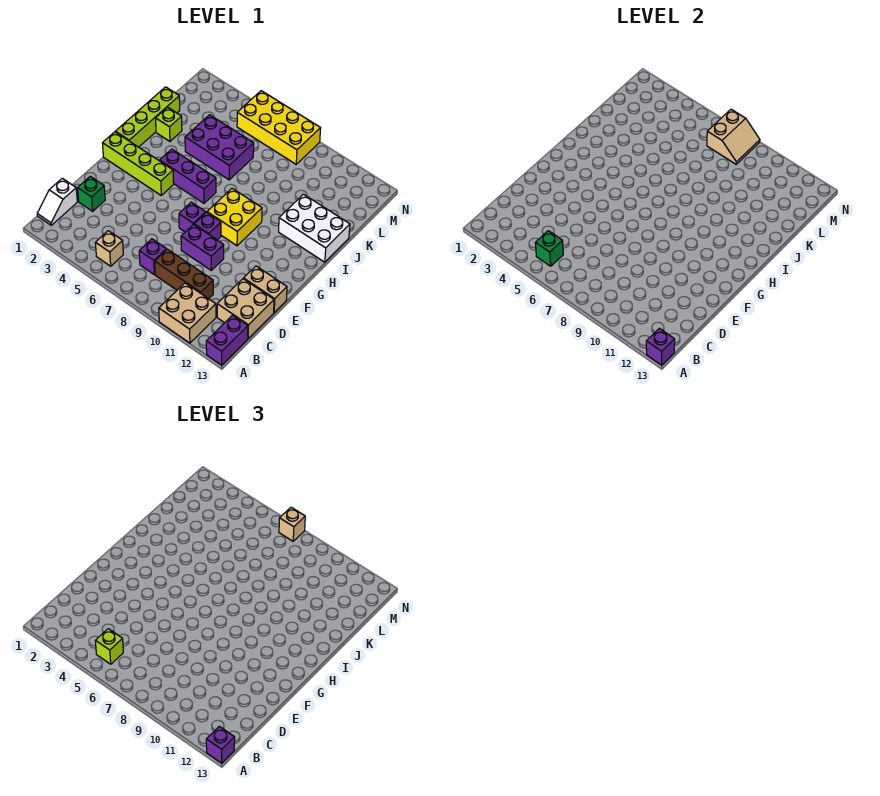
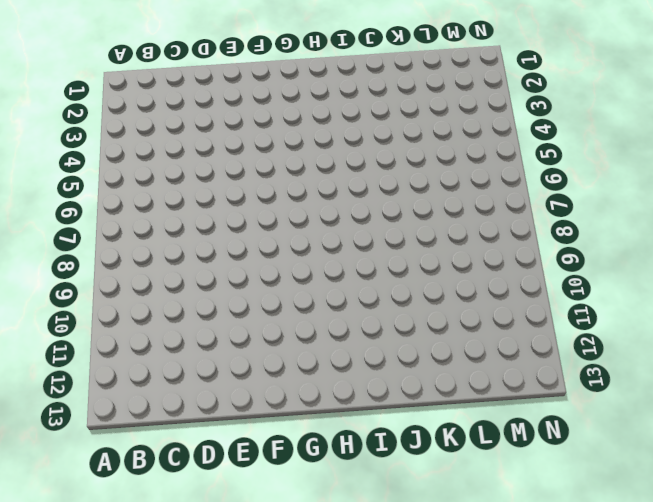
none -> tan brick A10:B11 level 1
none -> purple brick A13:B13 level 1
none -> white slope B1:C1 level 1 top C

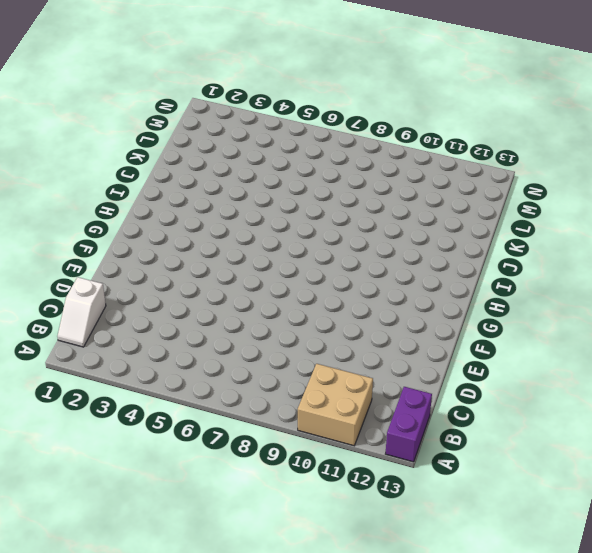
none -> tan brick B5 level 1
none -> purple brick C7 level 1
none -> brown brick C8:C10 level 1

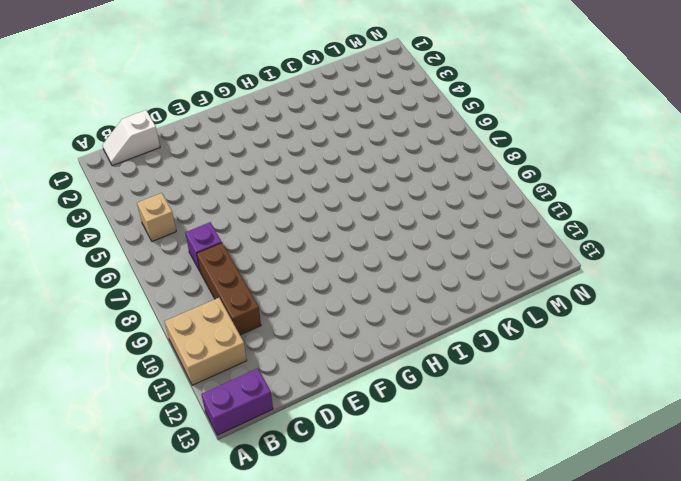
none -> tan brick C12:D13 level 1
none -> green brick D2 level 1
none -> purple brick E8:E9 level 1

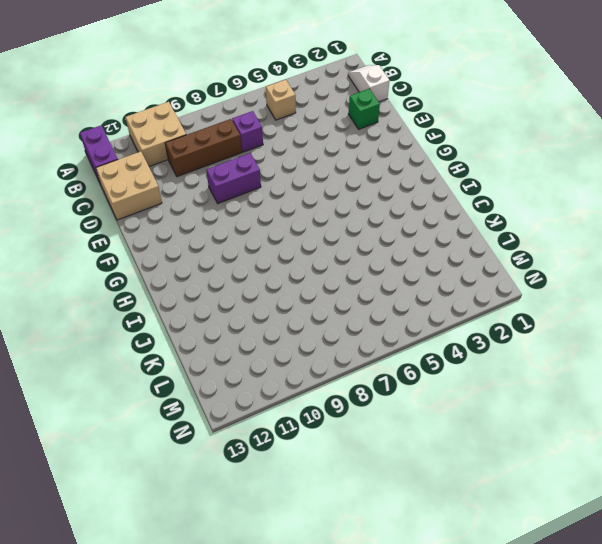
none -> tan brick E12:E13 level 1
none -> purple brick F7 level 1
none -> purple brick F8 level 1

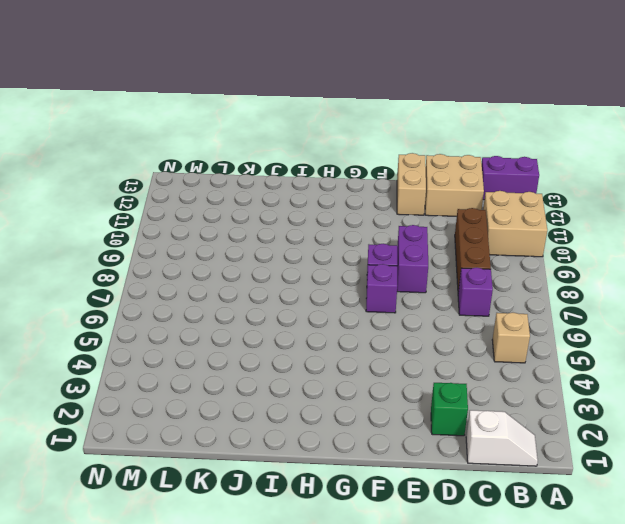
none -> lime brick G1:G4 level 1
none -> yellow brick G8:H9 level 1
none -> lime brick H1:K1 level 1

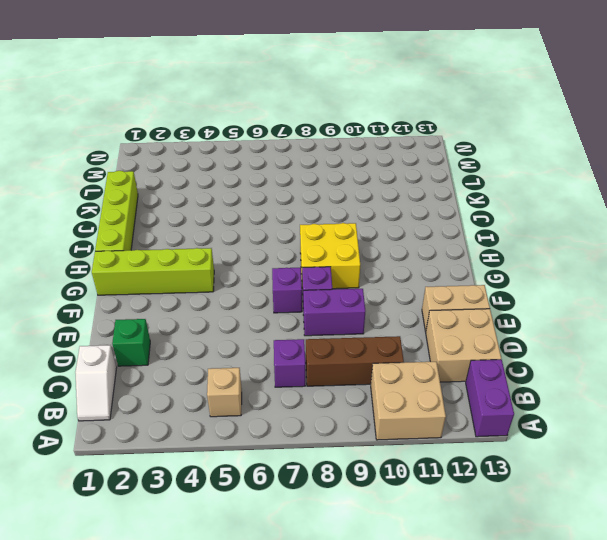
none -> purple brick H4:H6 level 1
none -> white brick I11:J13 level 1
none -> lime brick J2 level 1

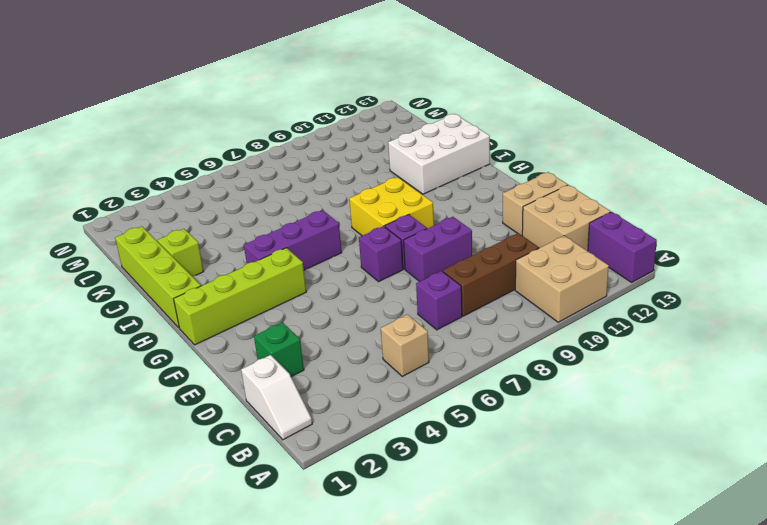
none -> purple brick J4:K6 level 1
none -> yellow brick M5:N8 level 1
none -> purple brick A13 level 2

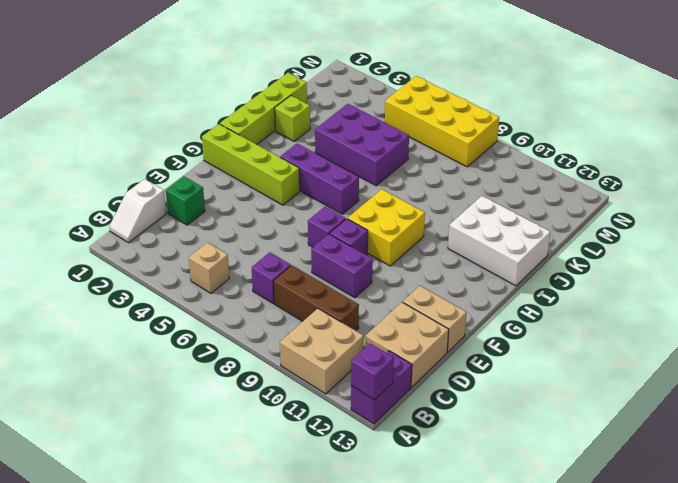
none -> green brick B5 level 2
none -> tan slope M7:N8 level 2 top 7
none -> purple brick A13 level 3

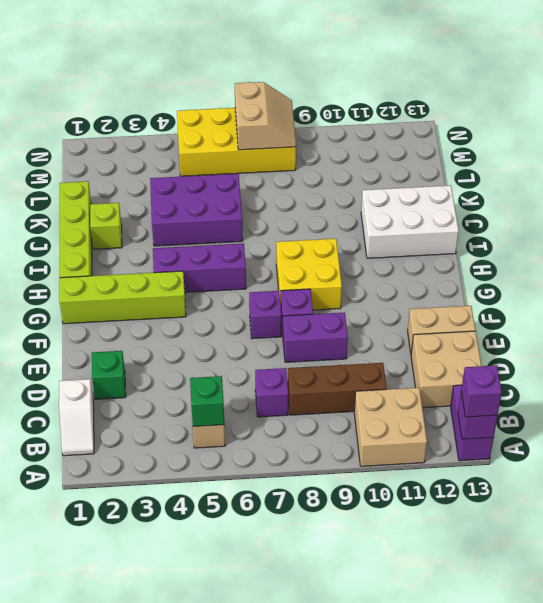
none -> lime brick B5 level 3
none -> tan brick N7 level 3

